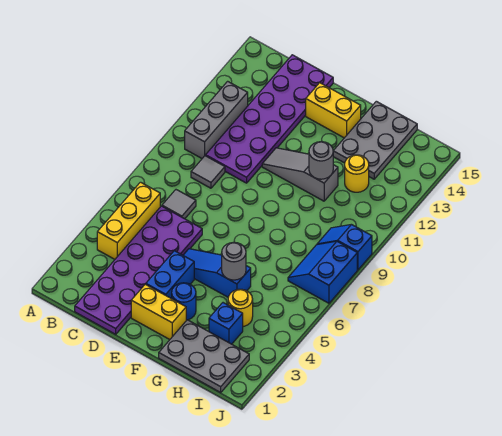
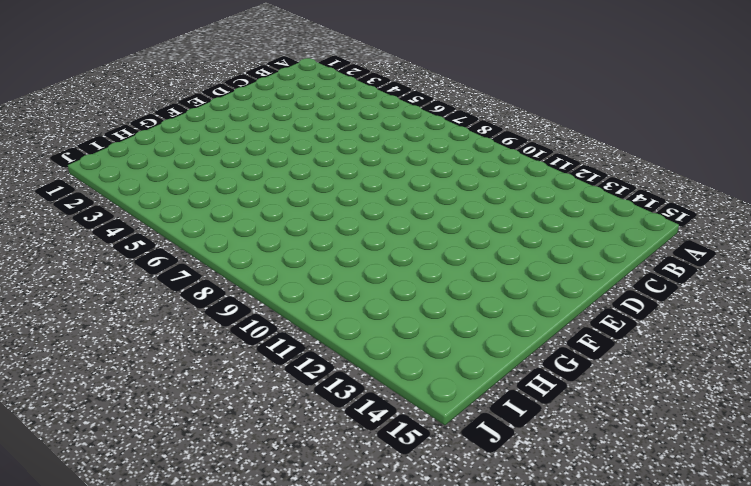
none -> yellow brick B4:B6 level 1
none -> grey brick B10:B12 level 1
none -> purple plate C1:D6 level 1

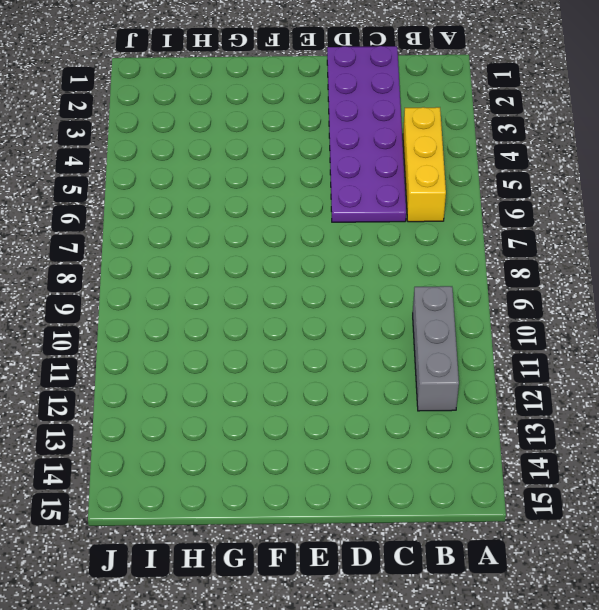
none -> grey tile C7 level 1
none -> grey tile C9 level 1
none -> purple plate C10:D15 level 1

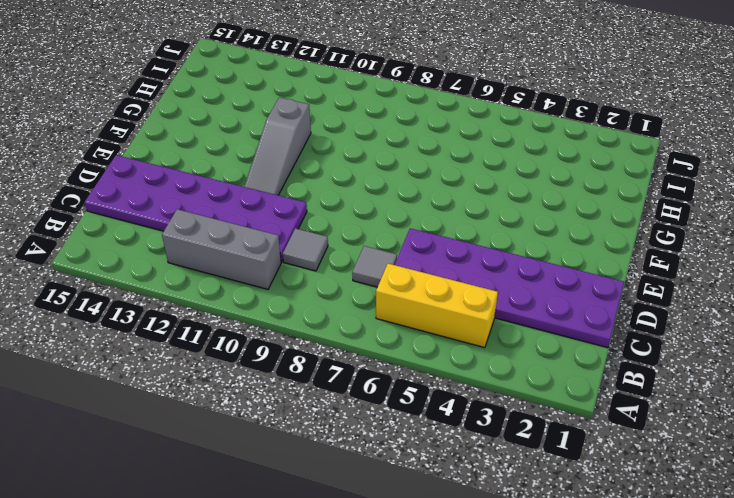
none -> yellow brick E2:F2 level 1
none -> blue brick E3:E4 level 1
none -> blue slope E5:G5 level 1 top G

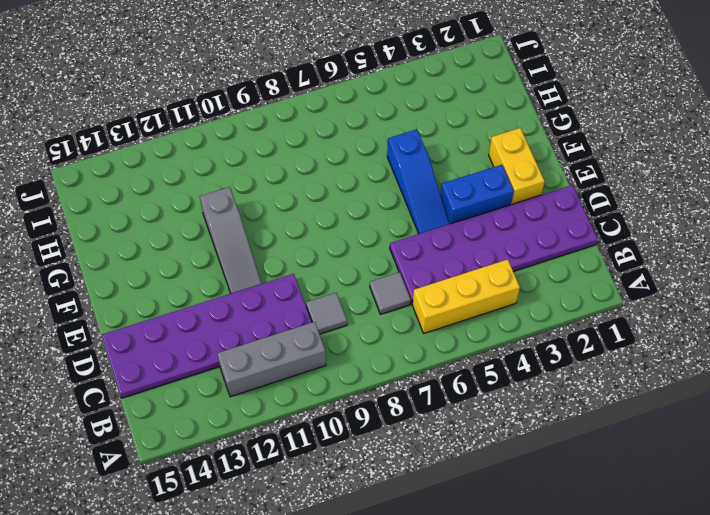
none -> yellow brick E14:F14 level 1
none -> blue round brick F3 level 1
none -> grey plate G1:I2 level 1

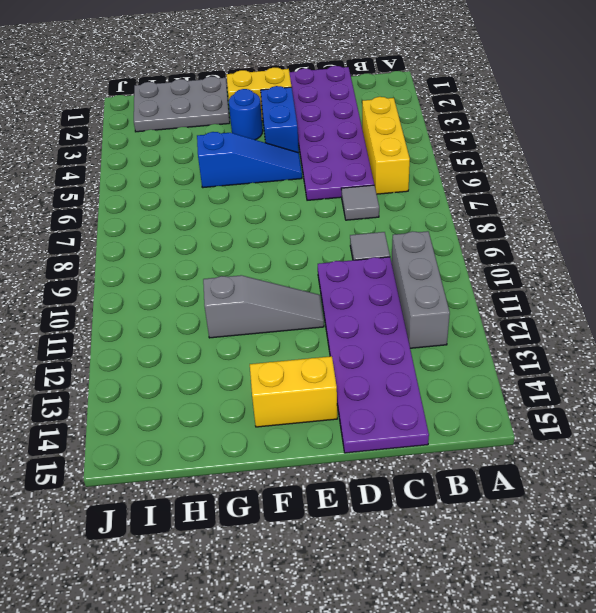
none -> grey plate G13:H15 level 1
none -> blue brick H3 level 1
none -> yellow round brick H4 level 1

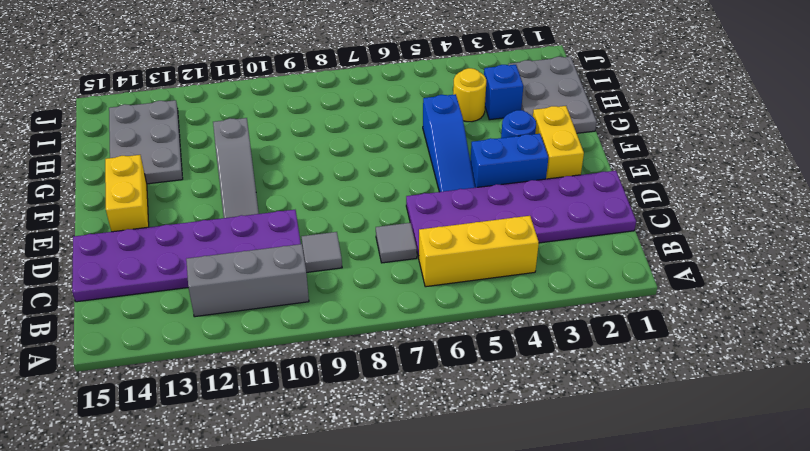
grey plate G13:I14 level 1 -> grey plate G13:H15 level 1
none -> yellow round brick H12 level 1
none -> blue slope I7:J8 level 1 top J
none -> blue slope I9:J9 level 1 top J

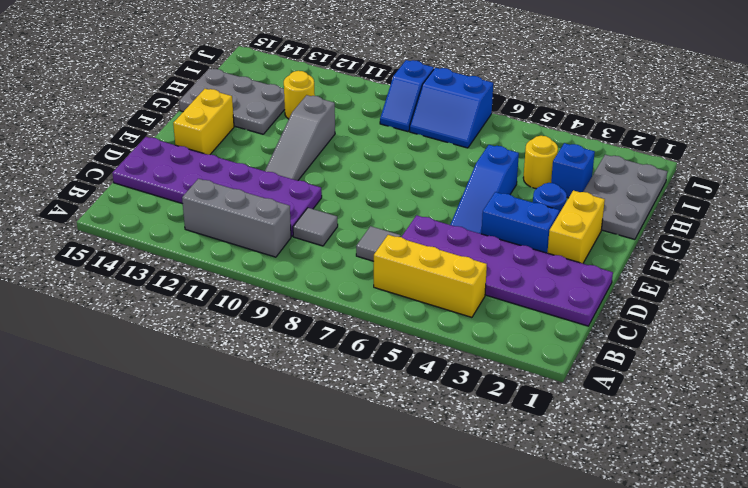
none -> grey round brick G5 level 2
none -> grey round brick G11 level 2

